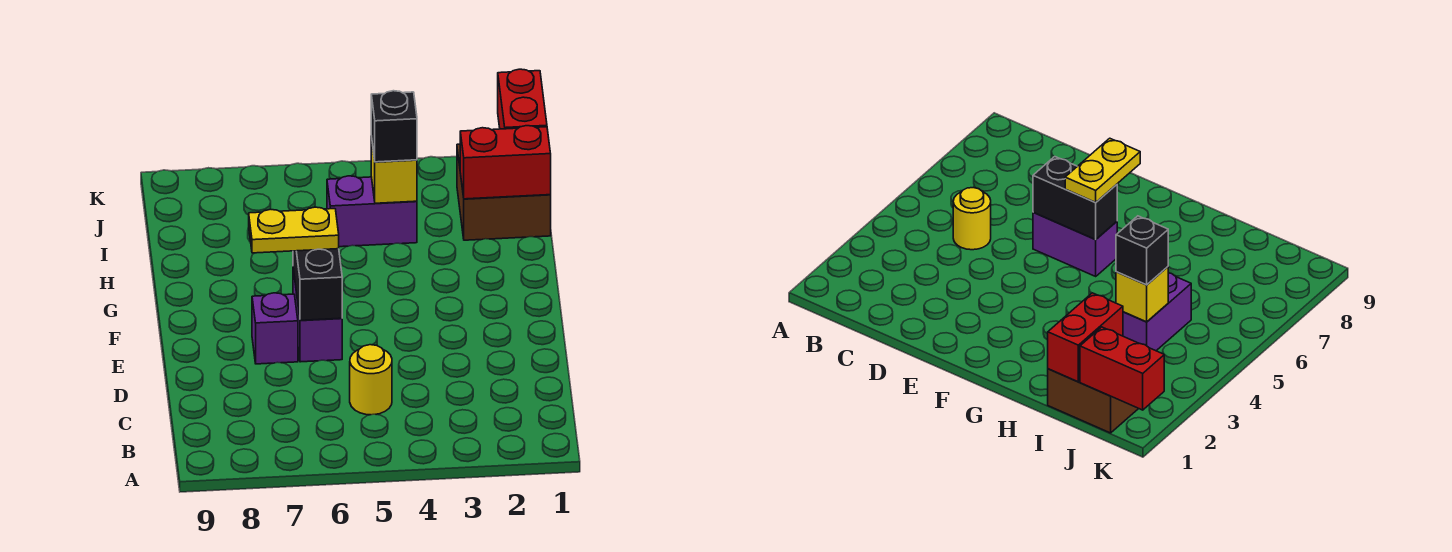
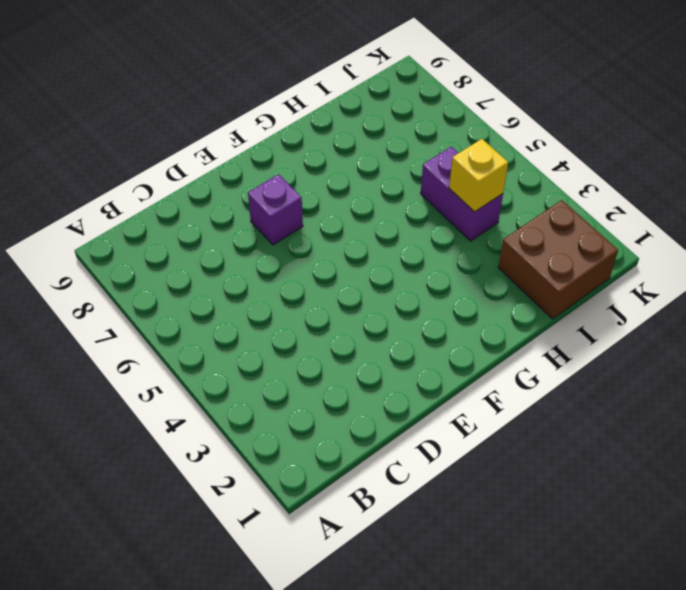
none -> yellow round brick C5 level 1
none -> purple brick E6:F6 level 1

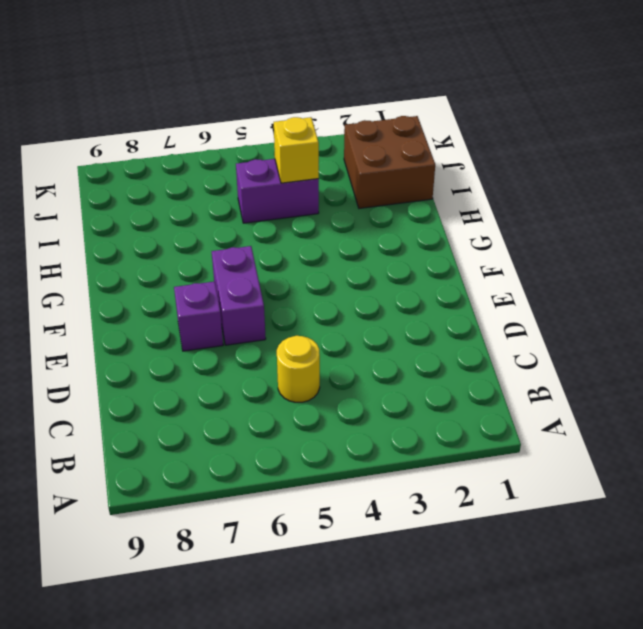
none -> black brick E6:F6 level 2
none -> red brick I1:I2 level 2

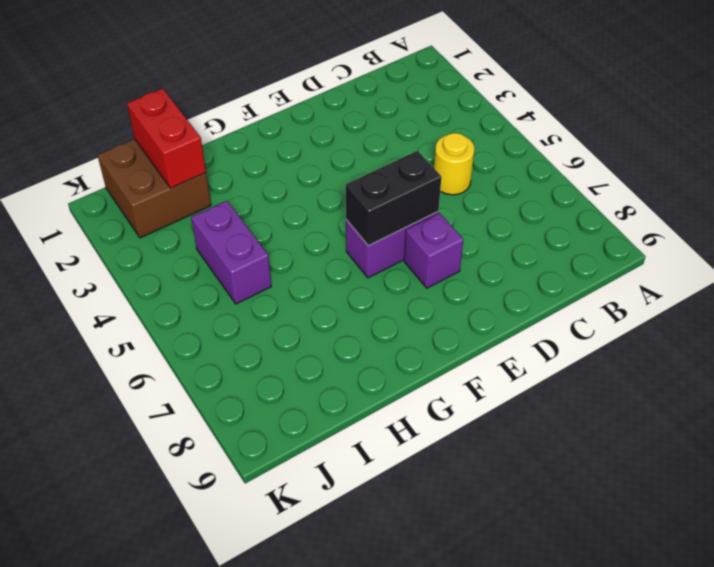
none -> yellow brick I4 level 2
none -> red brick J1:K1 level 2

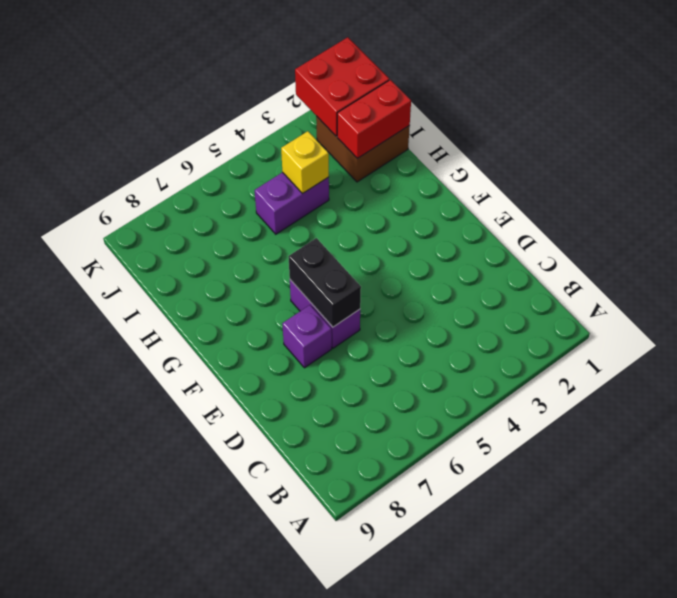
red brick J1:K2 level 2 -> red brick J1:K1 level 2
none -> yellow round brick C5 level 1
none -> yellow plate F6:F7 level 3

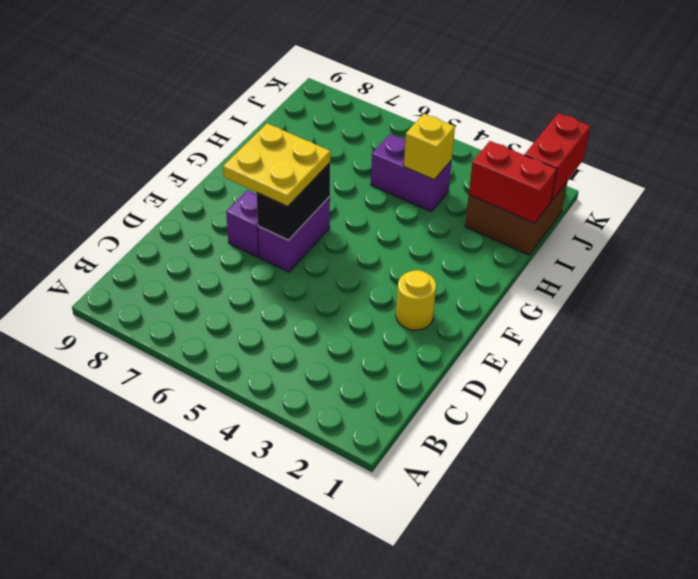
yellow round brick E2 level 1 -> yellow round brick C5 level 1
yellow plate E6:F7 level 3 -> yellow plate F6:F7 level 3
none -> black brick I4 level 3

